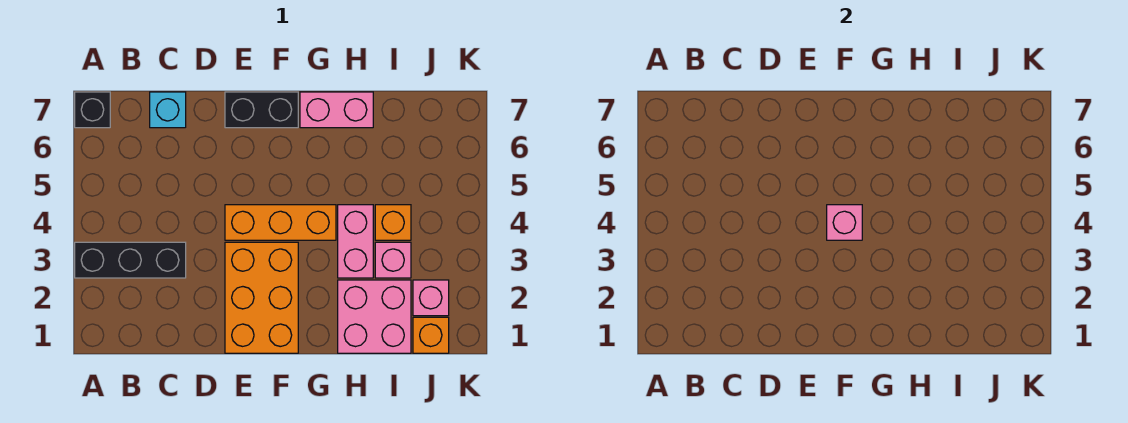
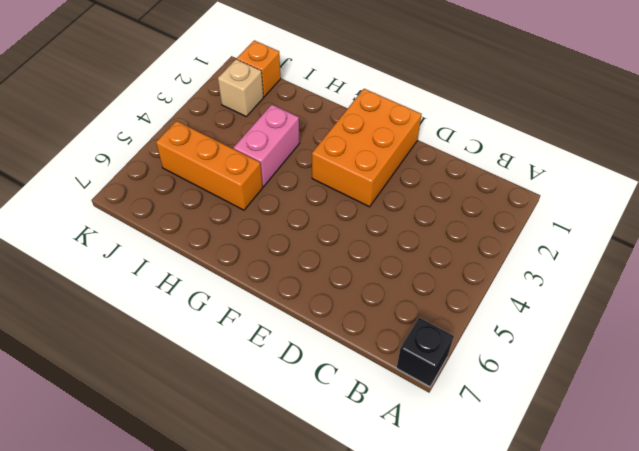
orange brick H5:J5 level 1 -> orange brick E4:G4 level 1
tan brick J2 level 1 -> pink brick J2 level 1
none -> black brick A3:C3 level 1
none -> cyan brick C7 level 1
none -> black brick E7:F7 level 1

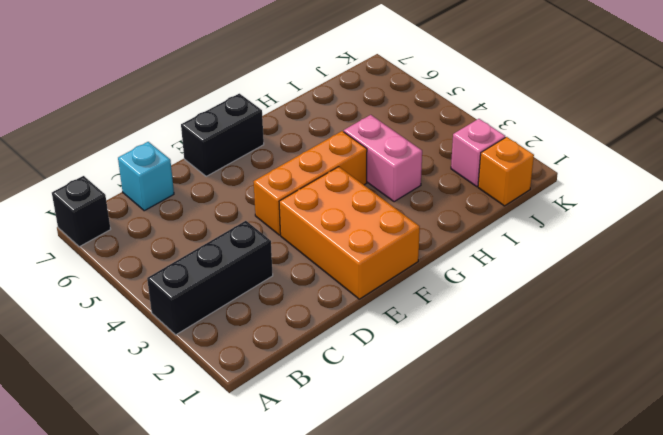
none -> pink brick G7:H7 level 1
none -> pink brick H1:I2 level 1
none -> pink brick I3 level 1

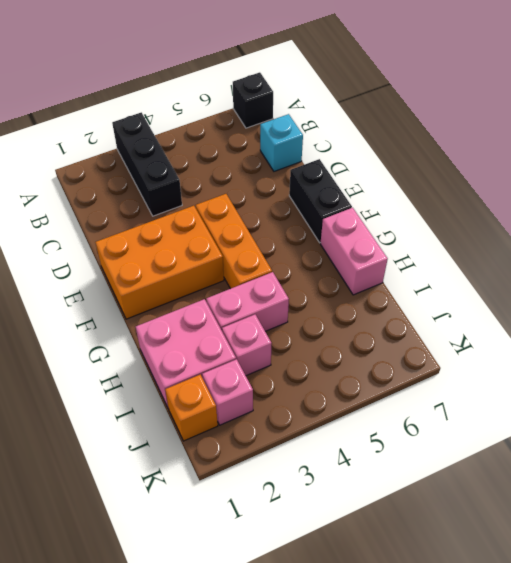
none -> orange brick I4 level 1
none -> pink brick F4 level 2

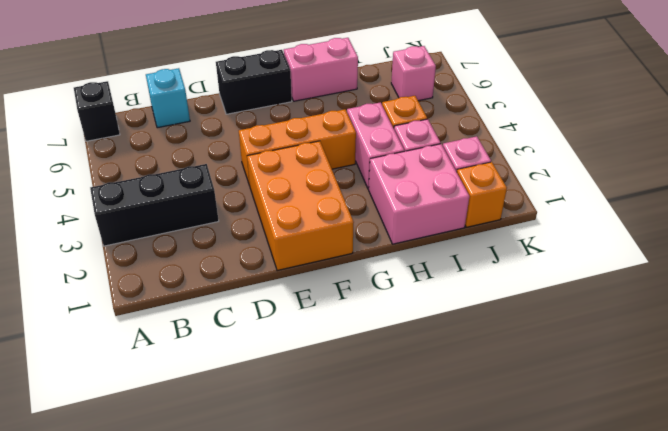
pink brick J6 level 1 -> pink brick F4 level 2

